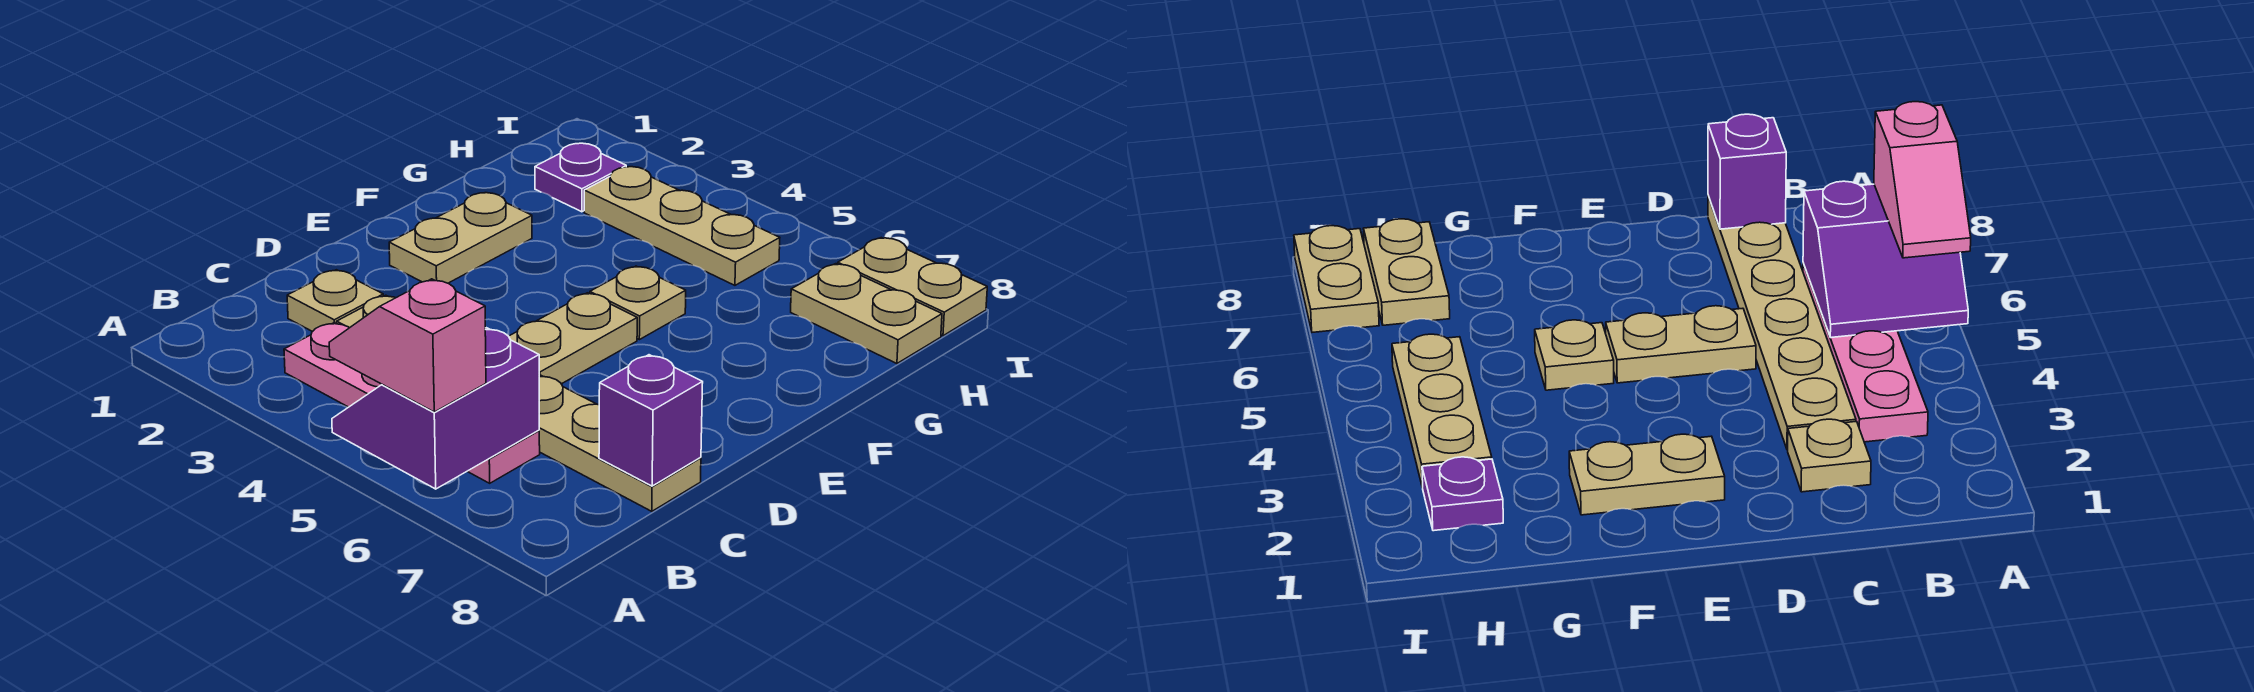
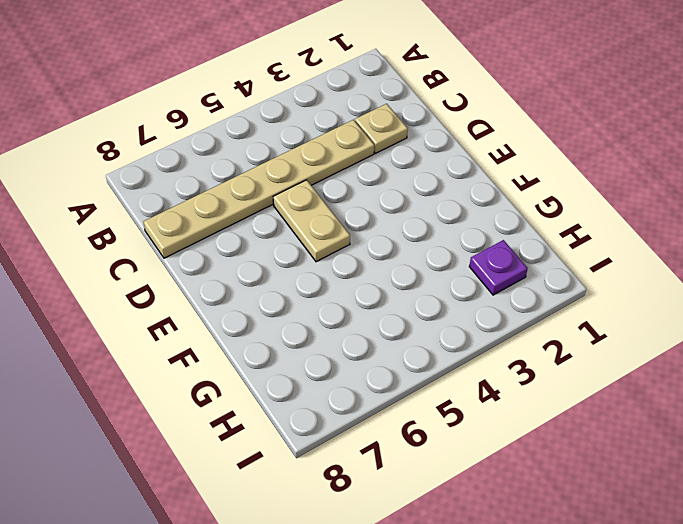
none -> pink plate B3:B6 level 1
none -> tan plate E2:F2 level 1
none -> tan plate F5 level 1

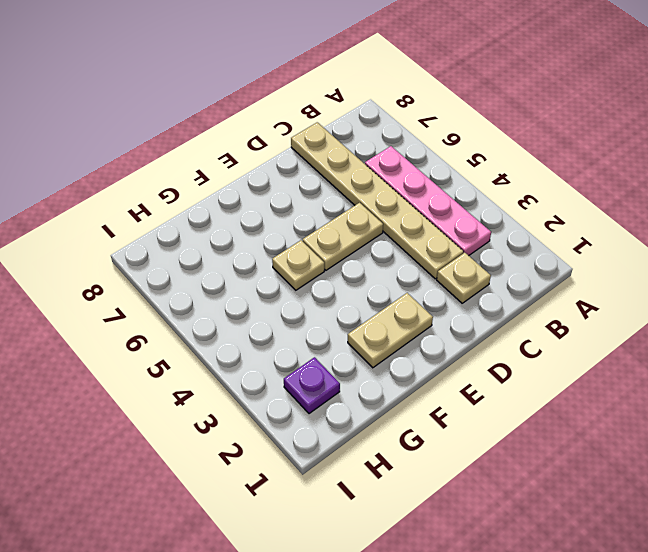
none -> tan plate H3:H5 level 1
none -> tan plate H7:H8 level 1
none -> tan plate I7:I8 level 1

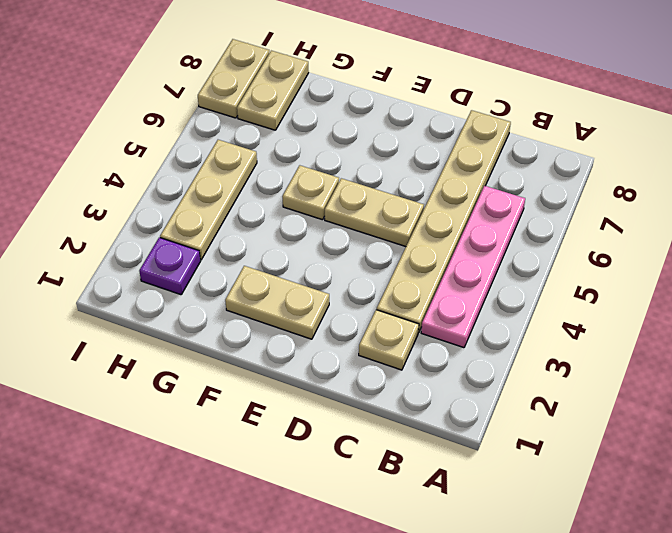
none -> purple slope A5:B6 level 2 top 6
none -> purple brick C8 level 2
none -> pink slope A5:A6 level 3 top 6

